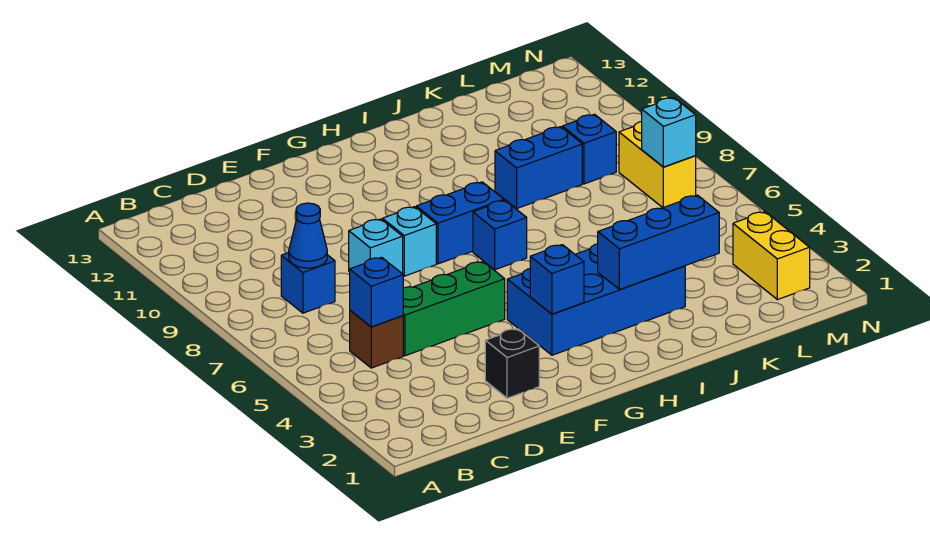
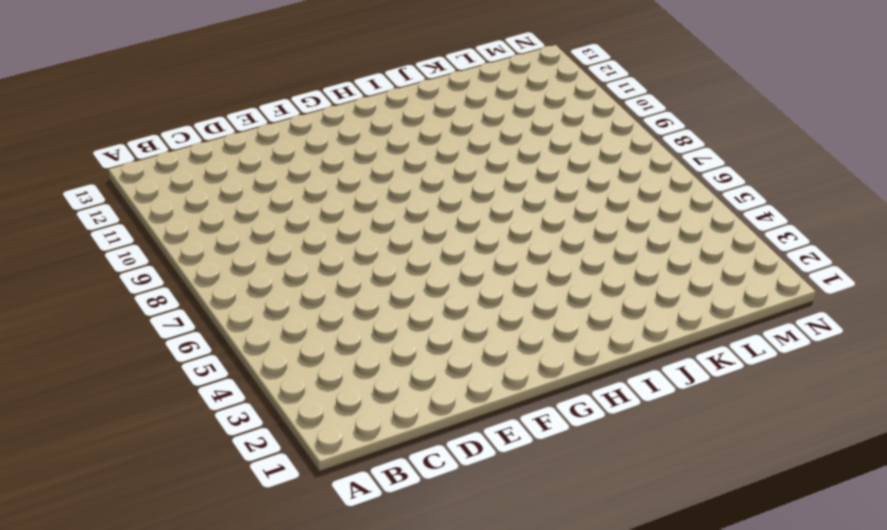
none -> brown brick C5 level 1
none -> blue brick C8 level 1
none -> green brick D5:F5 level 1

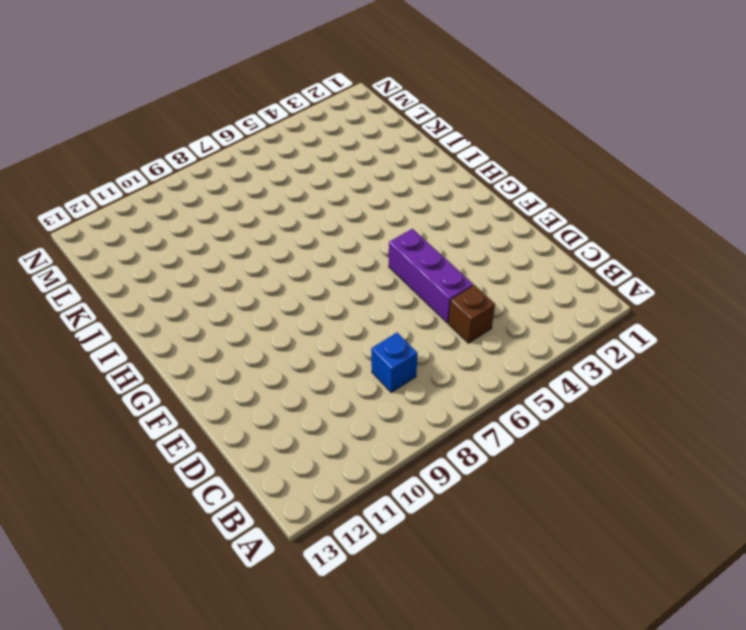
purple brick D5:F5 level 1 -> green brick D5:F5 level 1
none -> black brick E2 level 1
none -> cyan brick E8 level 1
none -> cyan brick F8 level 1

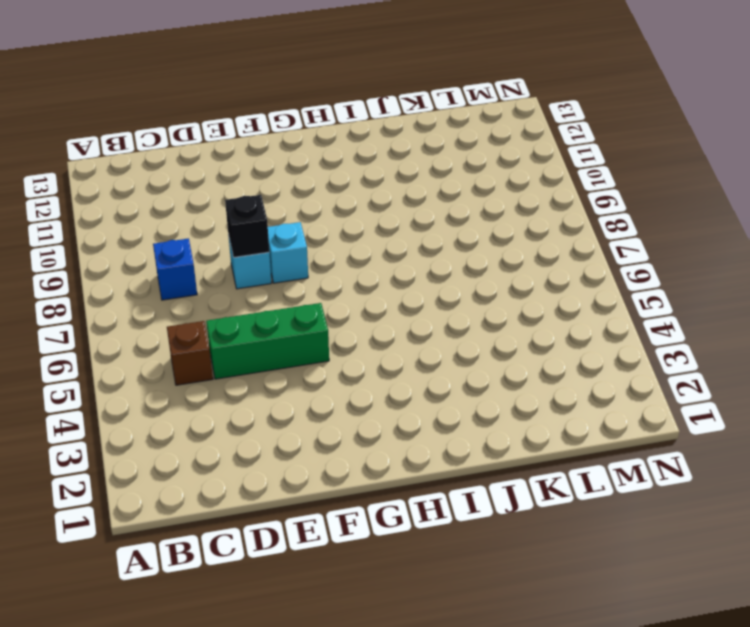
black brick E8 level 2 -> black brick E2 level 1
none -> blue brick G3:J4 level 1
none -> blue brick G8:H8 level 1
none -> blue brick H7 level 1

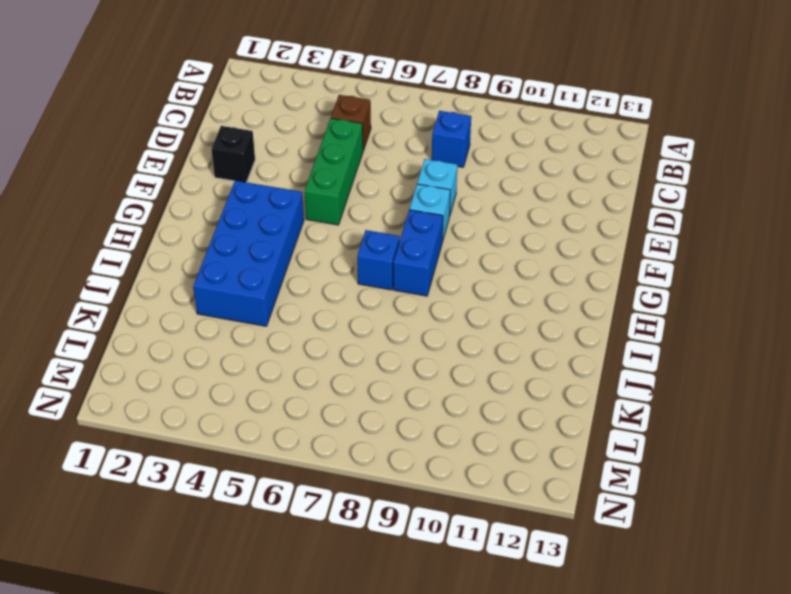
none -> blue brick J9:K9 level 1
none -> blue brick L9 level 1
none -> yellow brick M2:M3 level 1

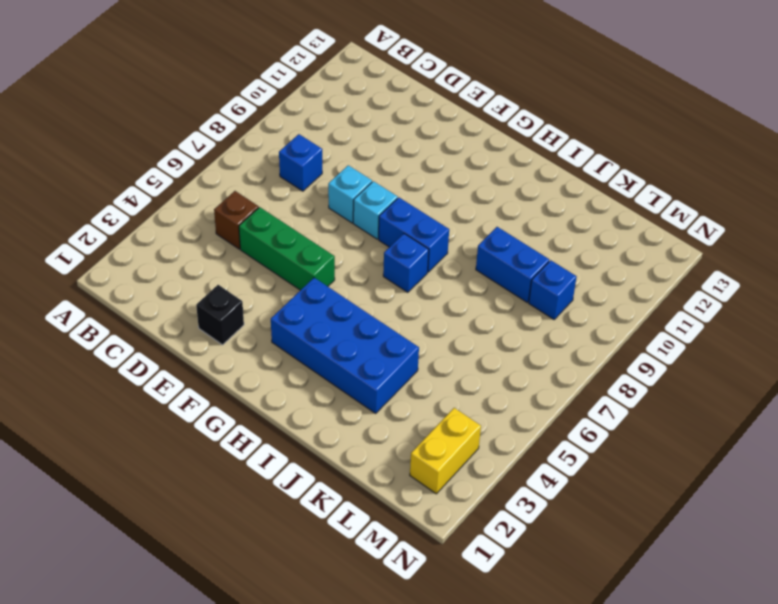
none -> yellow brick M7:M8 level 1
none -> blue brick C5 level 2
none -> blue cone C8 level 2

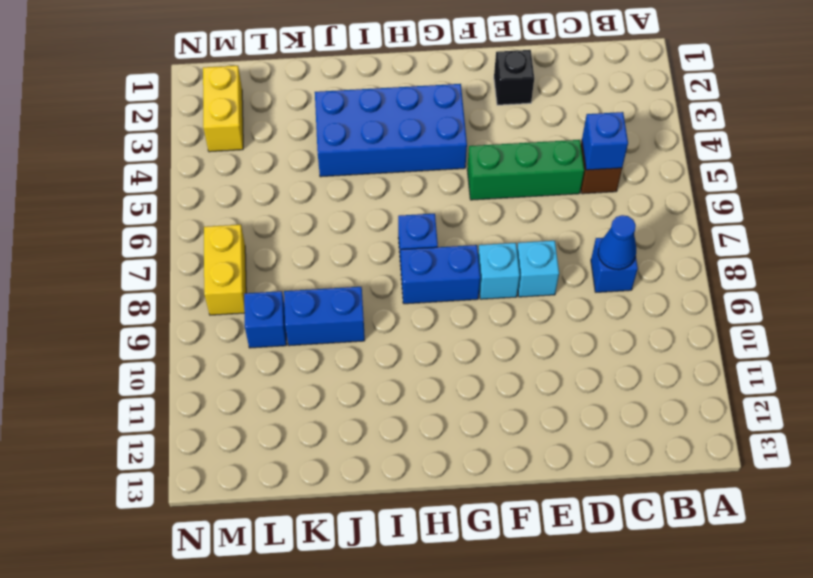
none -> blue brick G3 level 2
none -> blue brick I3:K3 level 2
none -> cyan brick M7 level 2

